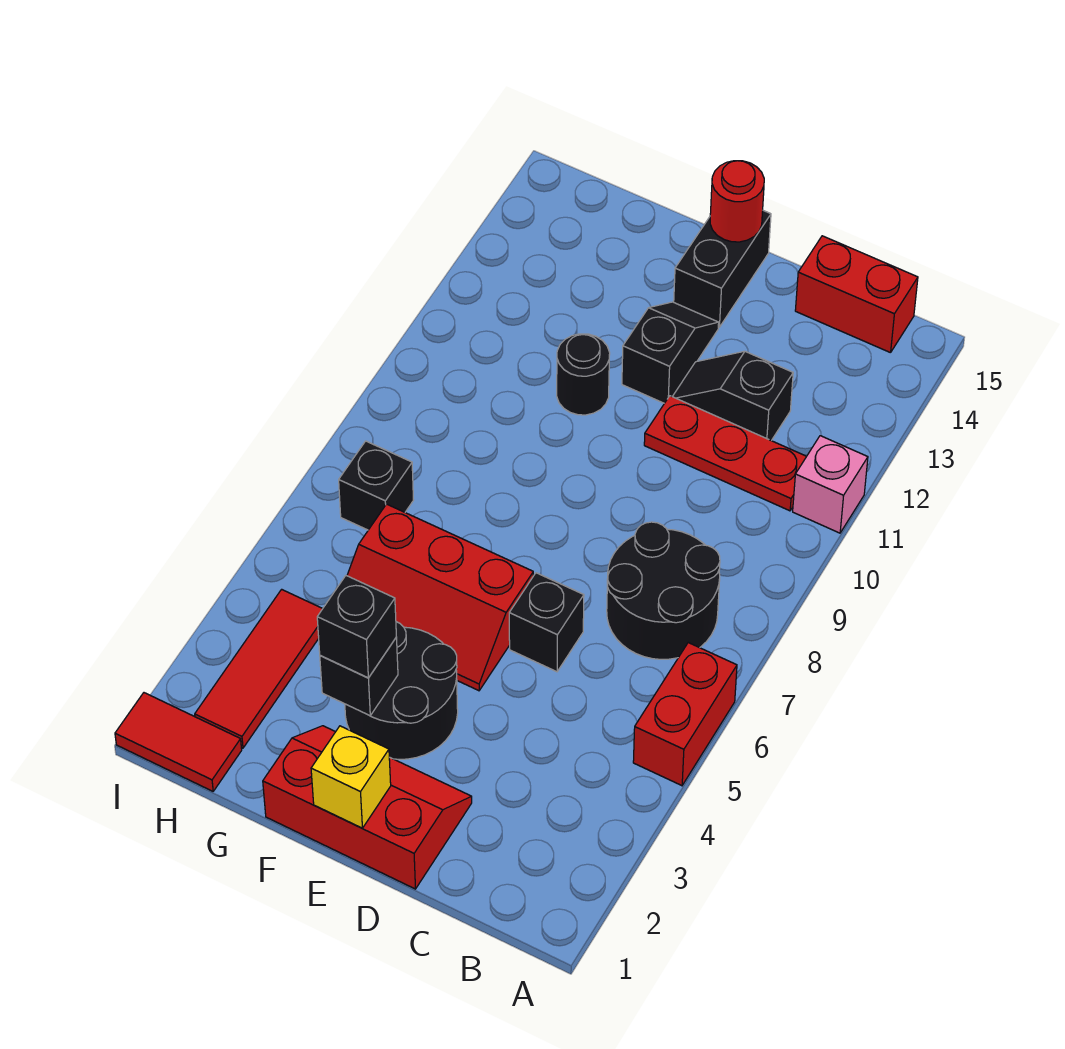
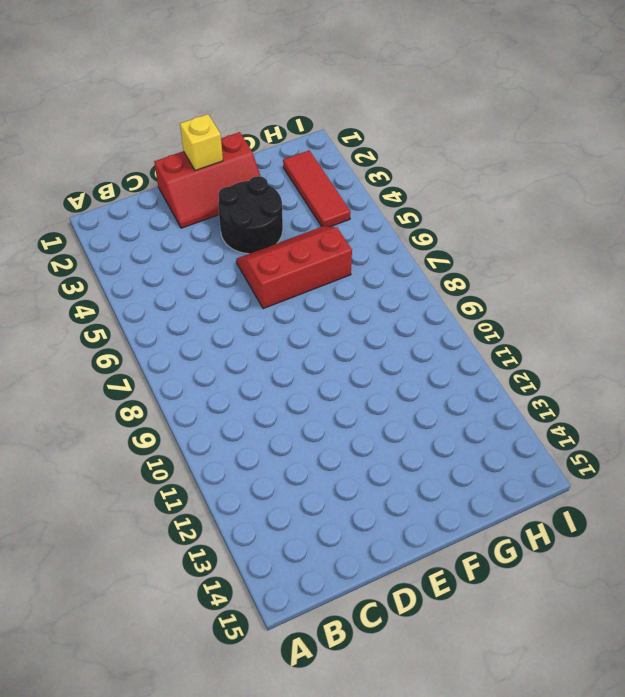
none -> red brick A5:A6 level 1
none -> pink brick A11 level 1
none -> black round brick B7:C8 level 1

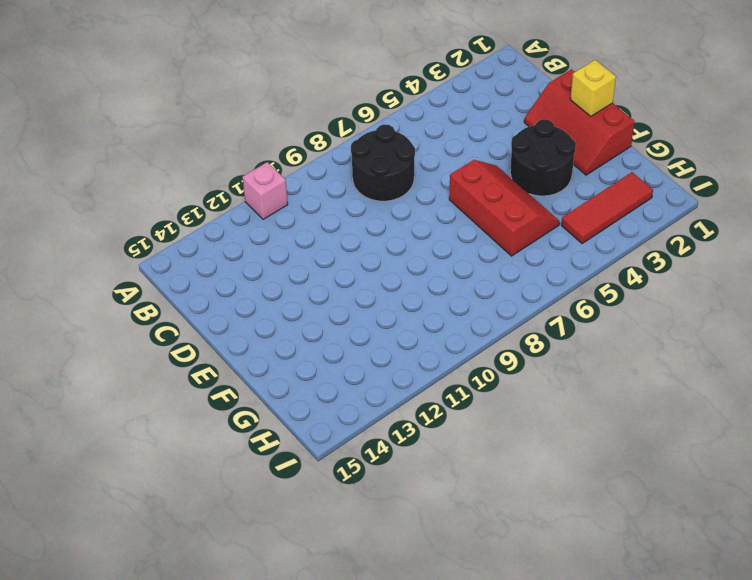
none -> red brick A5:A6 level 1
none -> red plate B11:D11 level 1
none -> red brick B15:C15 level 1

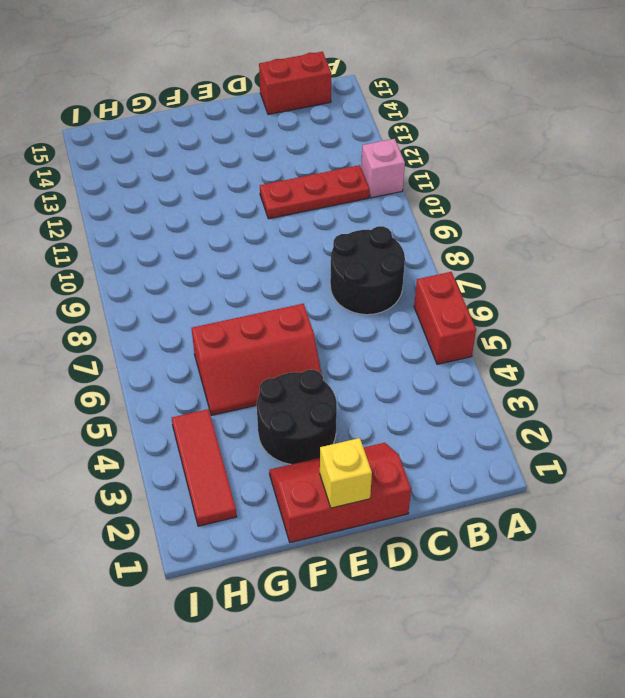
none -> black slope C12:D12 level 1 top C
none -> black brick D6 level 1
none -> black slope E12:E13 level 1 top 12

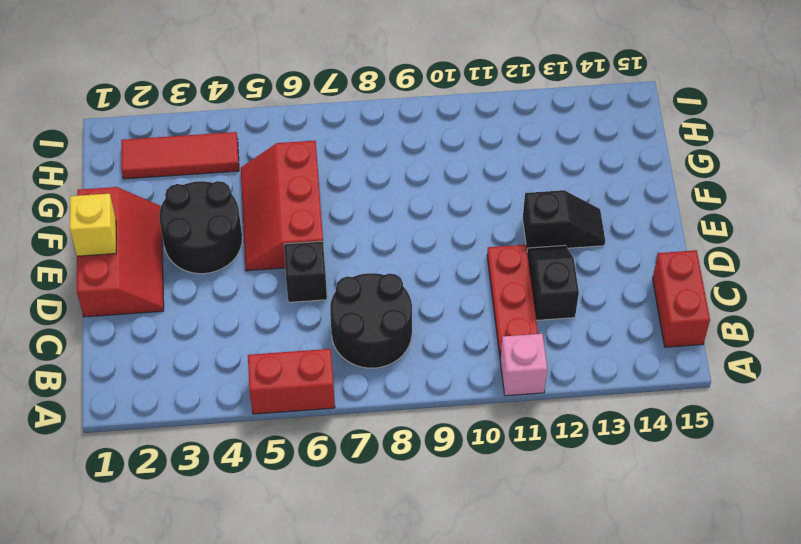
none -> black brick E14:E15 level 1
none -> black round brick F11 level 1
none -> red tile H1:I1 level 1

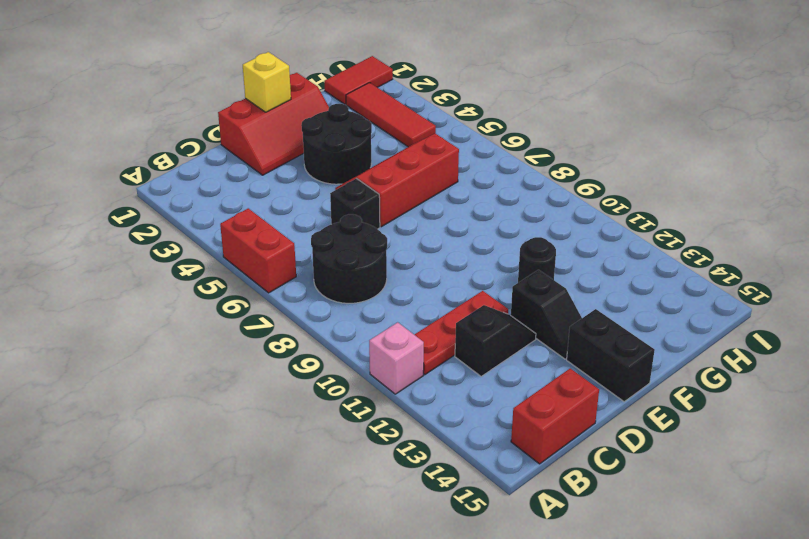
none -> black brick H7 level 1
none -> red round brick E15 level 2
none -> black brick F3 level 2

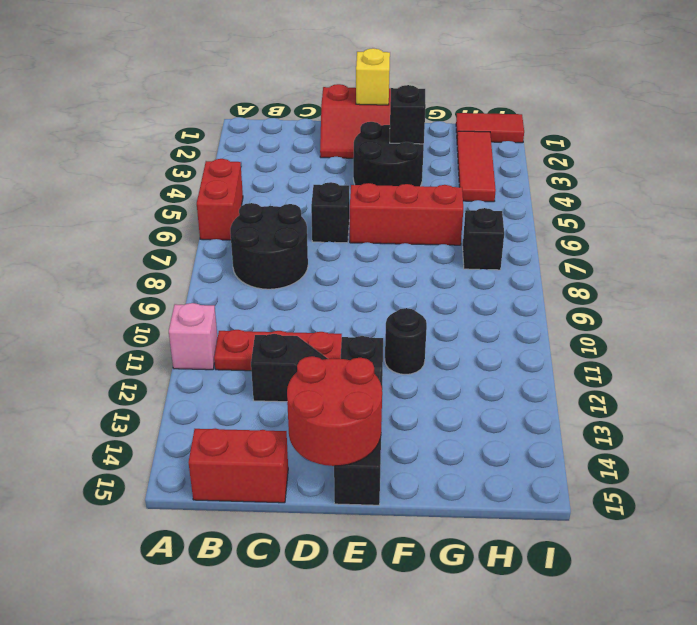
red round brick D14:E15 level 2 -> red round brick E15 level 2
none -> black brick F3 level 3

